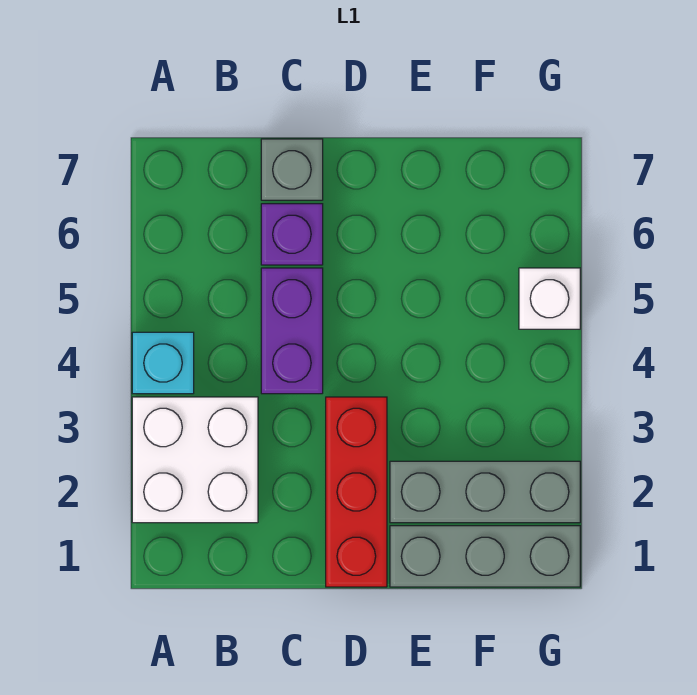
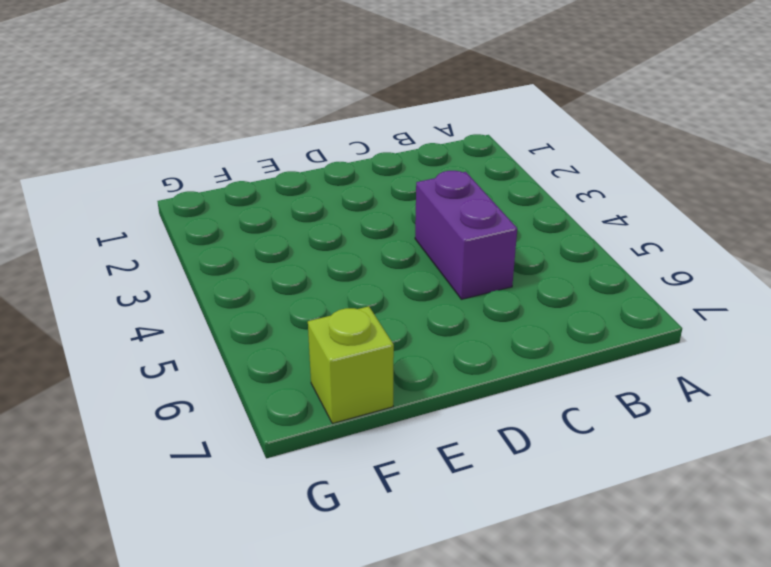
lime brick F7 level 1 -> none
none -> white brick A2:B3 level 1
none -> cyan brick A4 level 1

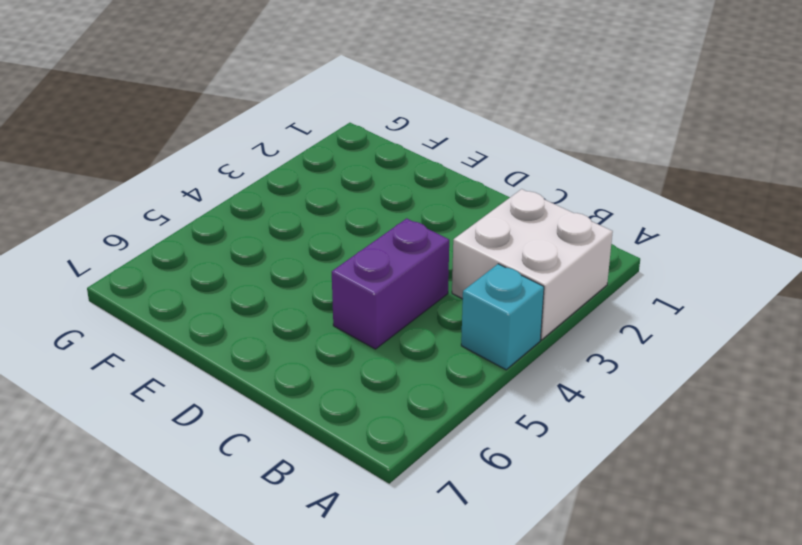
none -> purple brick C6 level 1
none -> grey brick C7 level 1

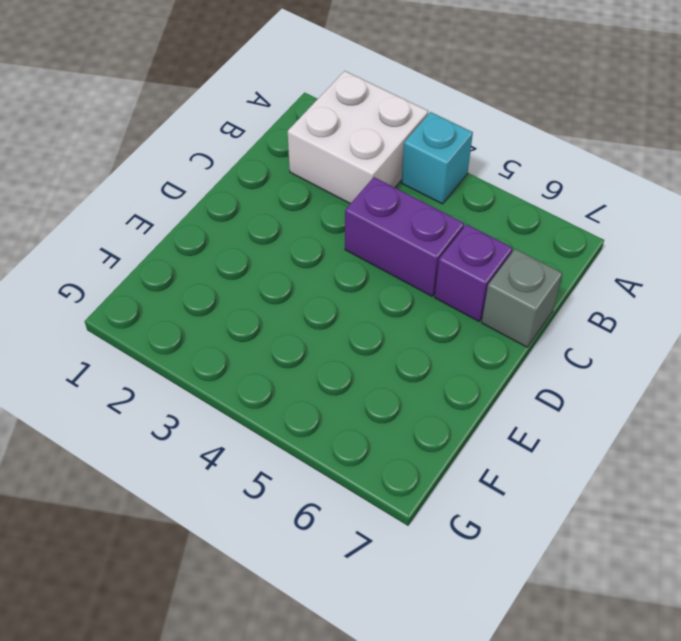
none -> red brick D1:D3 level 1
none -> grey brick E1:G1 level 1

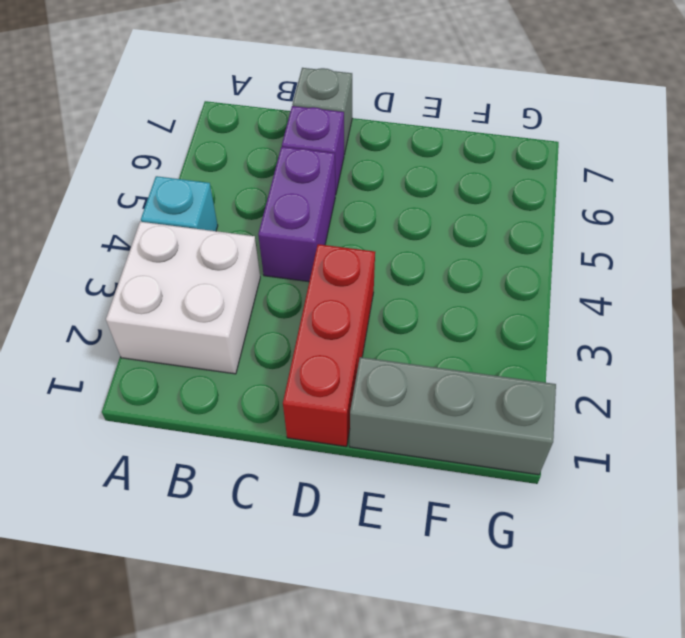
none -> grey brick E2:G2 level 1
none -> white brick G5 level 1

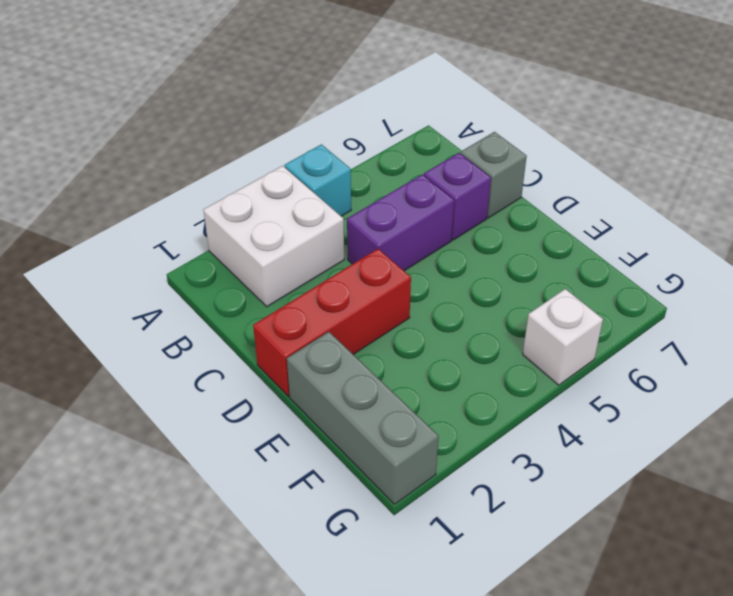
none -> grey brick E2:G2 level 1

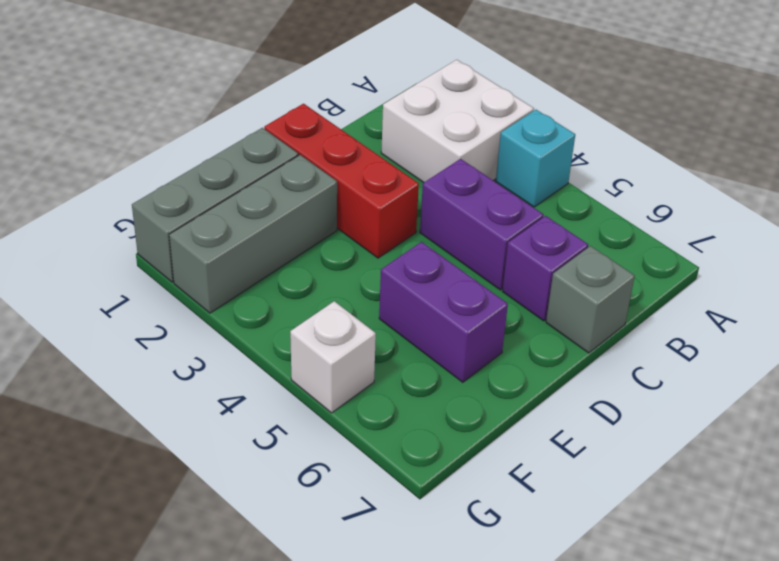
purple brick E5:E6 level 1 -> none

